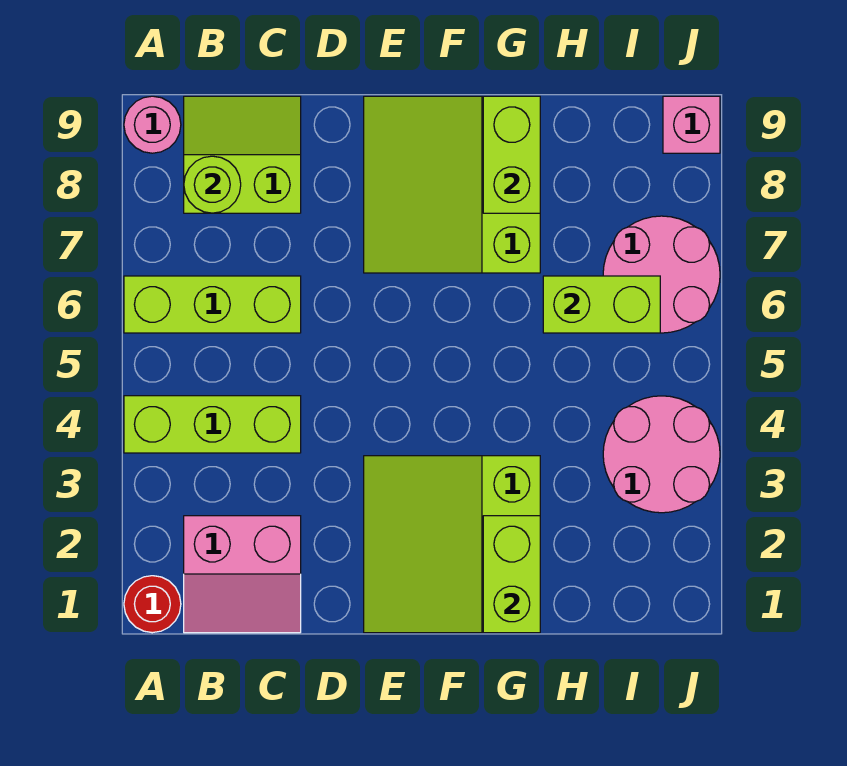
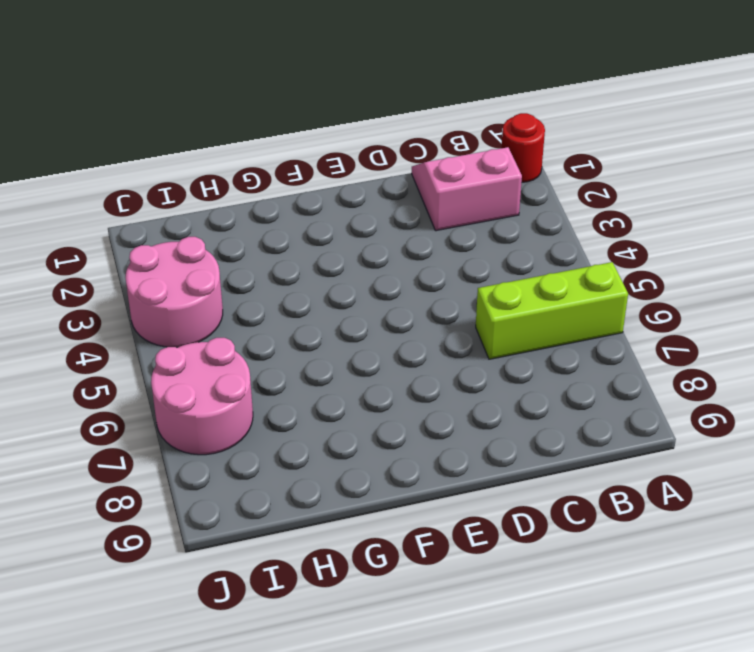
none -> lime brick A4:C4 level 1
none -> pink round brick A9 level 1
none -> lime slope B8:C9 level 1 top 8

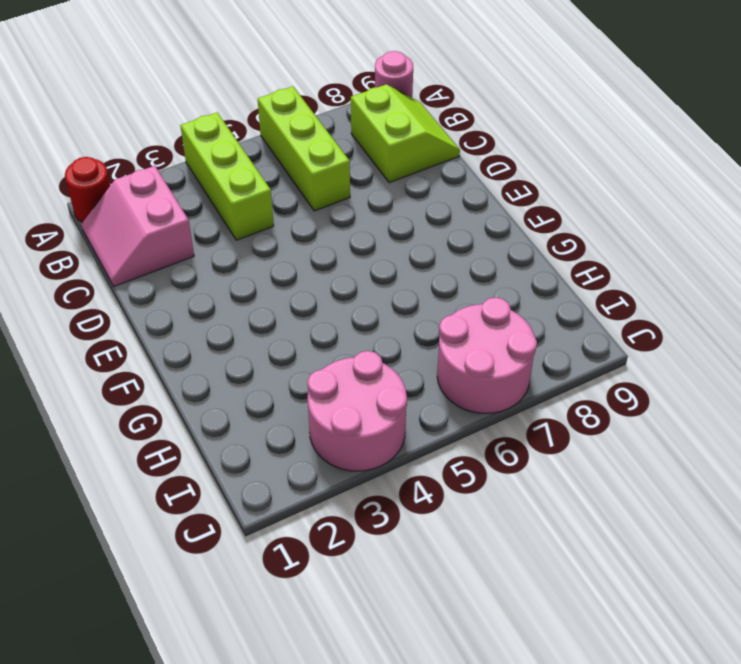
none -> lime slope E1:G3 level 1 top G
none -> lime slope E7:G9 level 1 top G
none -> pink brick J9 level 1

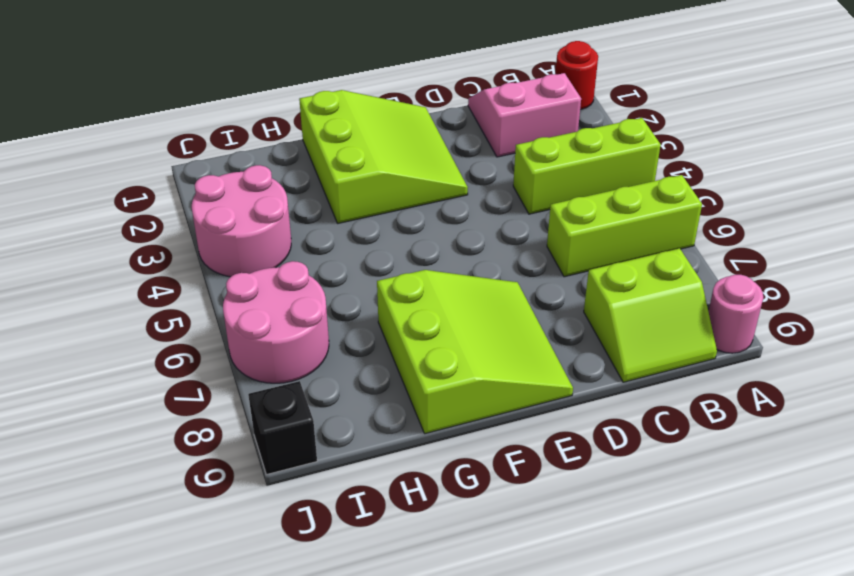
black brick J9 level 1 -> pink brick J9 level 1
none -> lime round brick B8 level 2
none -> lime brick G1:G2 level 2
none -> lime brick G8:G9 level 2

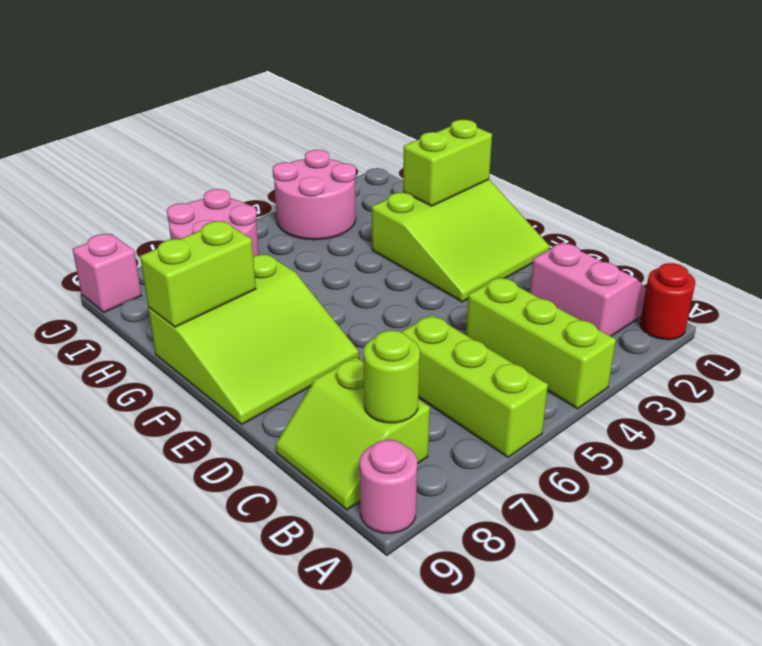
none -> lime brick H6:I6 level 2

